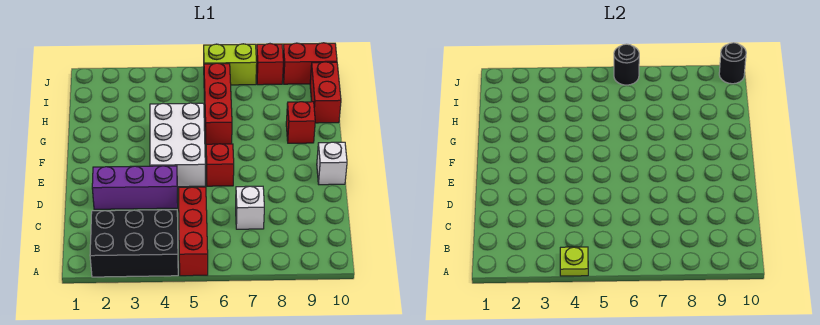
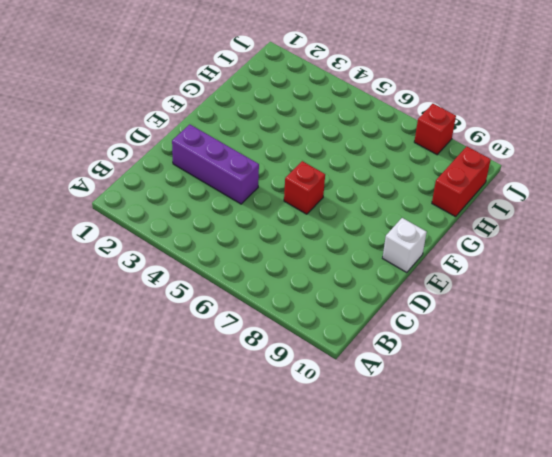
none -> black brick A2:B4 level 1
none -> red brick A5:C5 level 1
none -> white brick C7 level 1

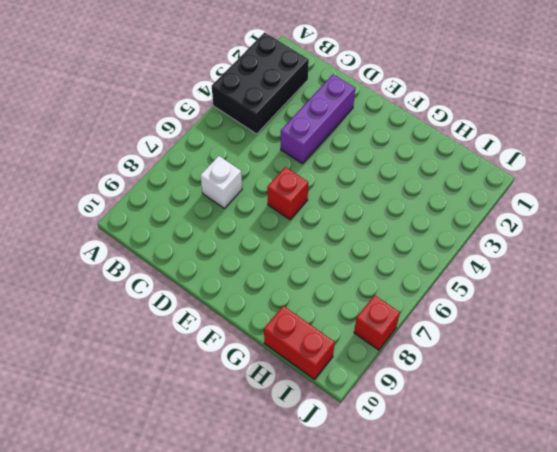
none -> red brick A5:C5 level 1
none -> white brick E4:G5 level 1
none -> white brick E10 level 1

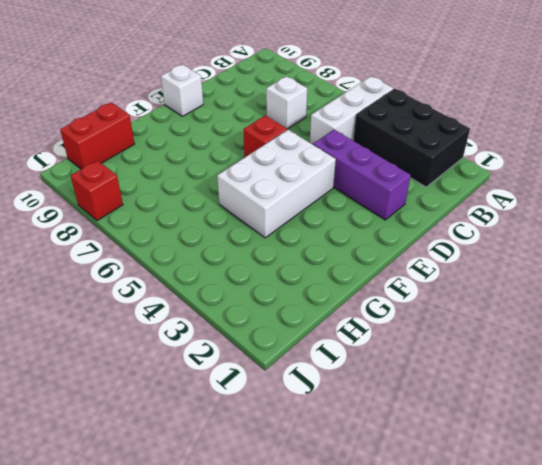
white brick A5:C5 level 1 -> red brick A5:C5 level 1
none -> red brick G6:I6 level 1
none -> red brick G9 level 1
none -> lime brick J6:J7 level 1

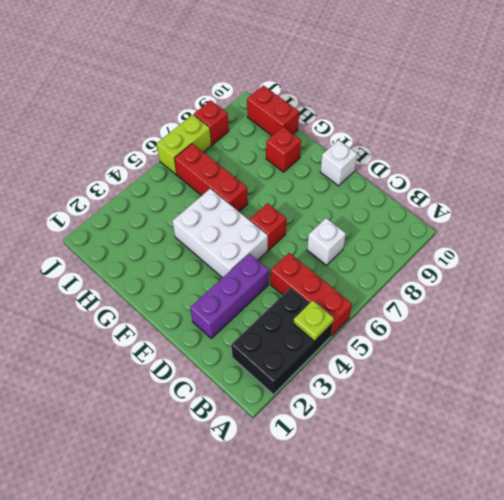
none -> red brick J9:J10 level 1
none -> black round brick J6 level 2
none -> black round brick J10 level 2

